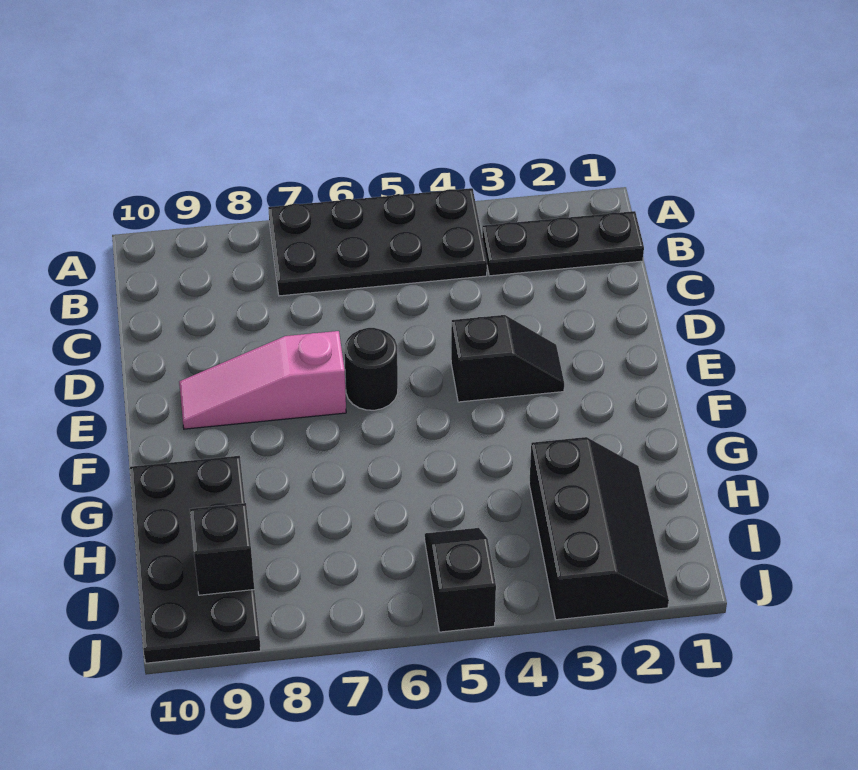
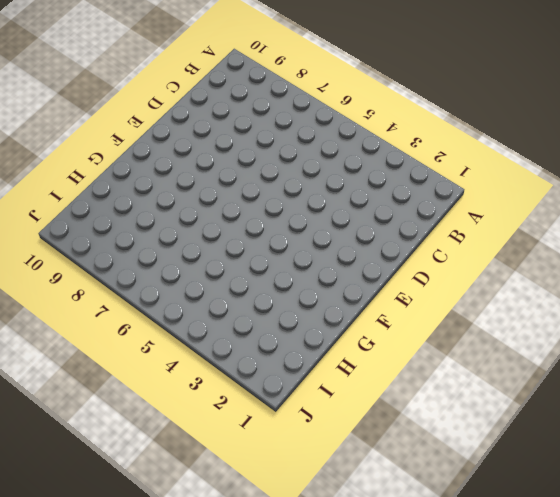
none -> black plate A4:B7 level 1
none -> black plate B1:B3 level 1

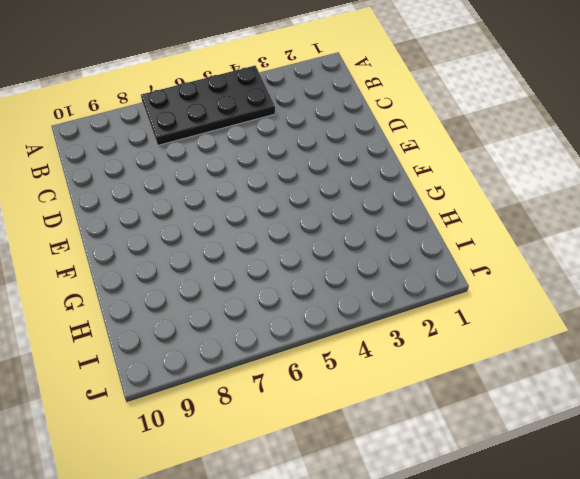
none -> black plate B1:B3 level 1
none -> black slope E3:E4 level 1 top 4

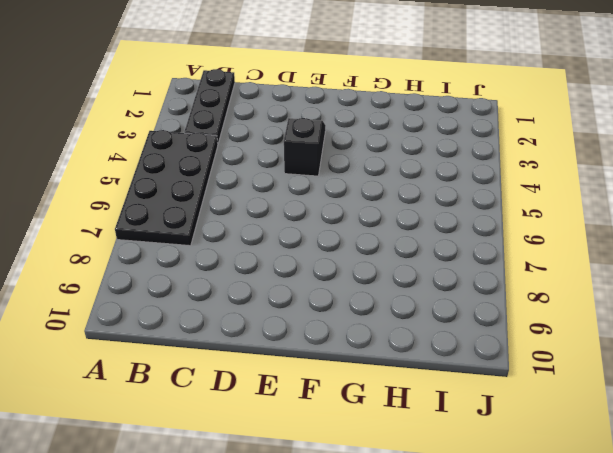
none -> black round brick E6 level 1
none -> pink slope E7:E9 level 1 top 7

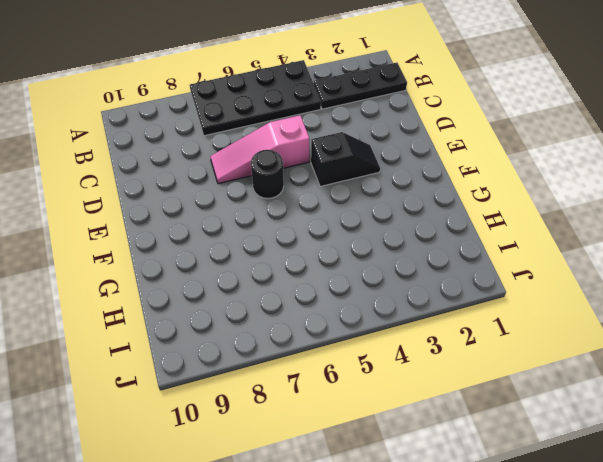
pink slope D5:D7 level 1 top 5 -> pink slope E7:E9 level 1 top 7
none -> black plate G9:J10 level 1
none -> black slope H2:J3 level 1 top 3

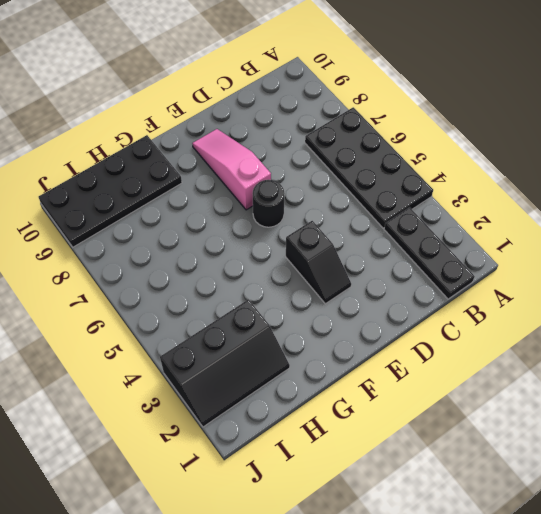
none -> black slope I5:J5 level 1 top J
none -> black brick I9 level 2

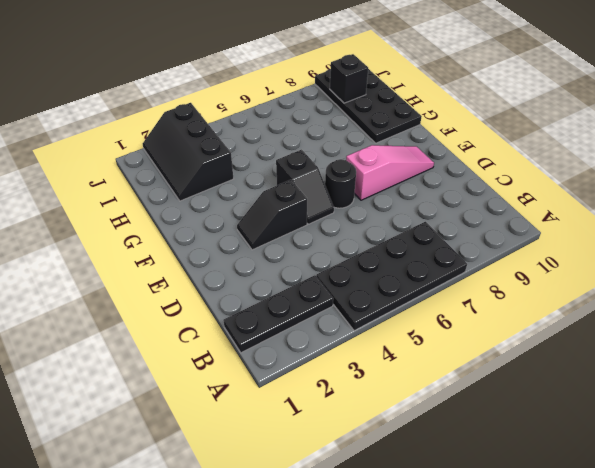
black slope E5:F5 level 1 top F -> black slope I5:J5 level 1 top J

